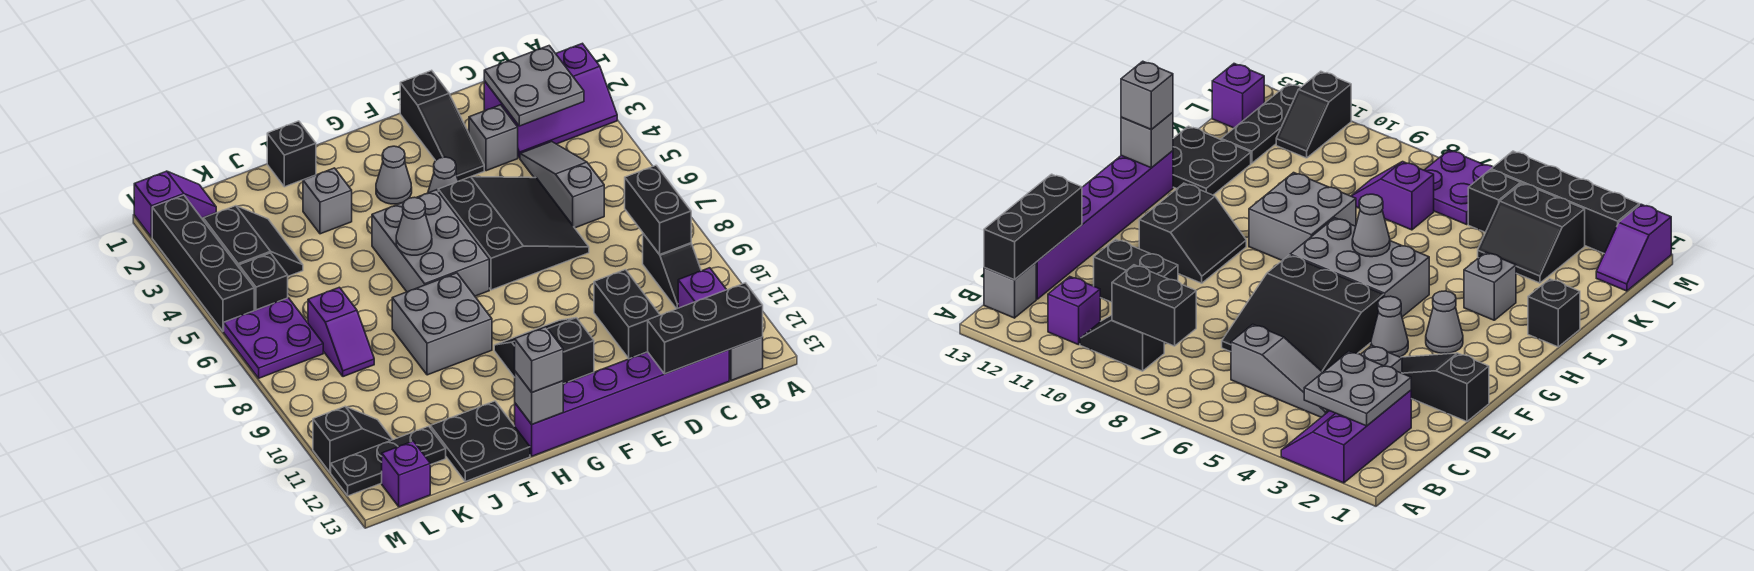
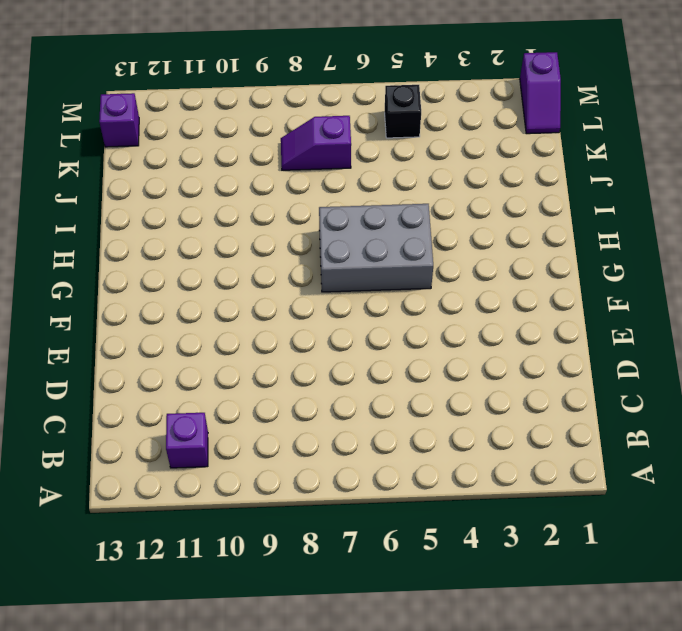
none -> purple slope A2:C3 level 1 top 2
none -> black slope B9:B10 level 1 top 9
none -> grey brick B13 level 1
none -> grey slope C4:C6 level 1 top 6

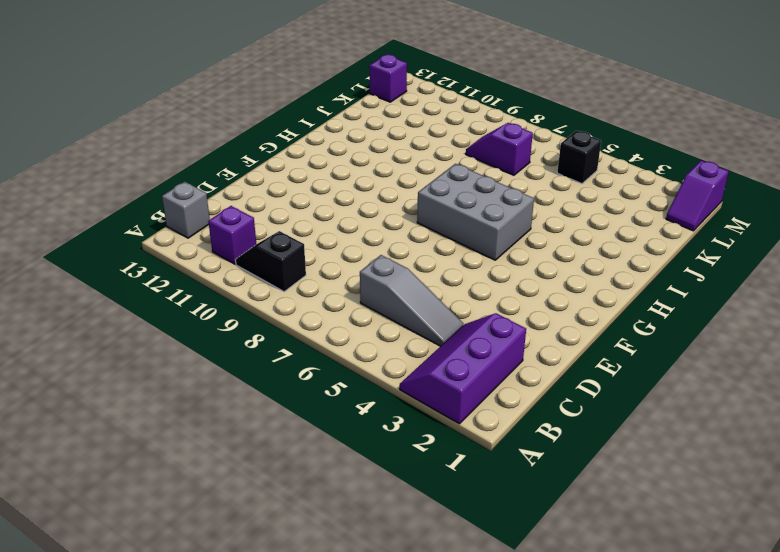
none -> purple brick C13:H13 level 1
none -> grey brick D3 level 1
none -> black slope D5:F7 level 1 top F
none -> black brick D10:D11 level 1

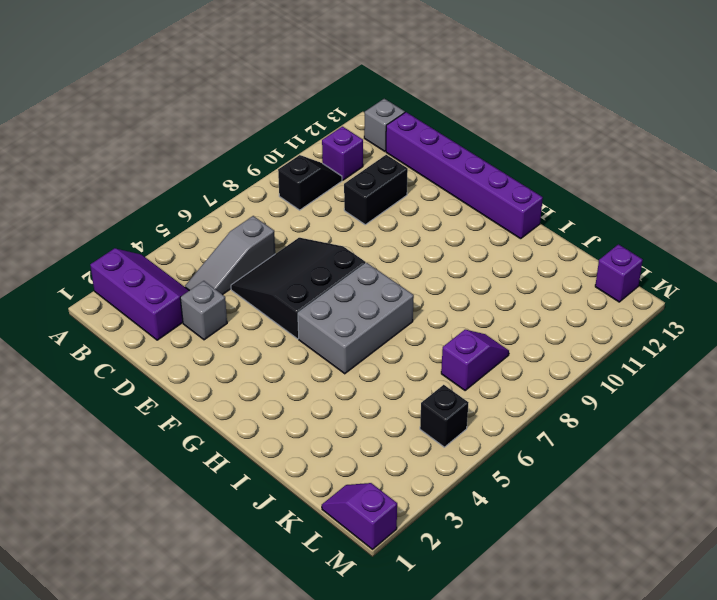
none -> black slope E1:E3 level 1 top 1
none -> grey cone F4 level 1
none -> black slope F10:G11 level 1 top 11
none -> grey cone G3 level 1

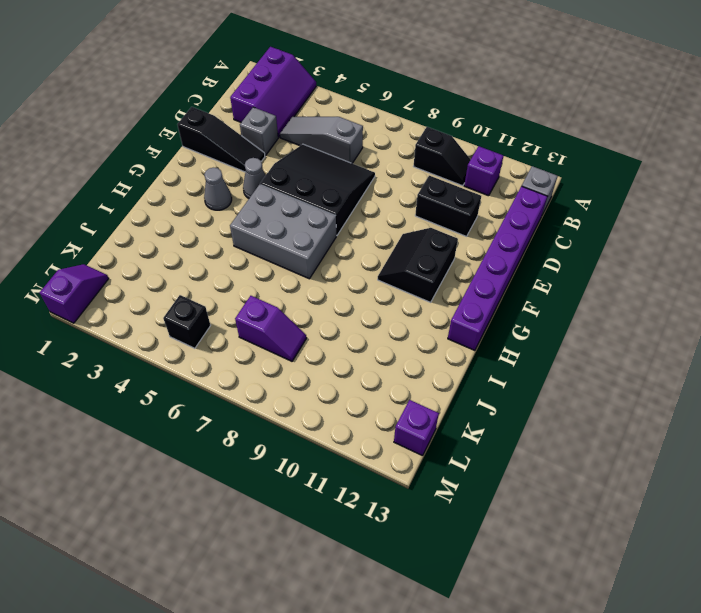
none -> grey brick H8:I9 level 1
none -> black brick I1 level 1
none -> grey brick I3 level 1
none -> black plate I12:J13 level 1

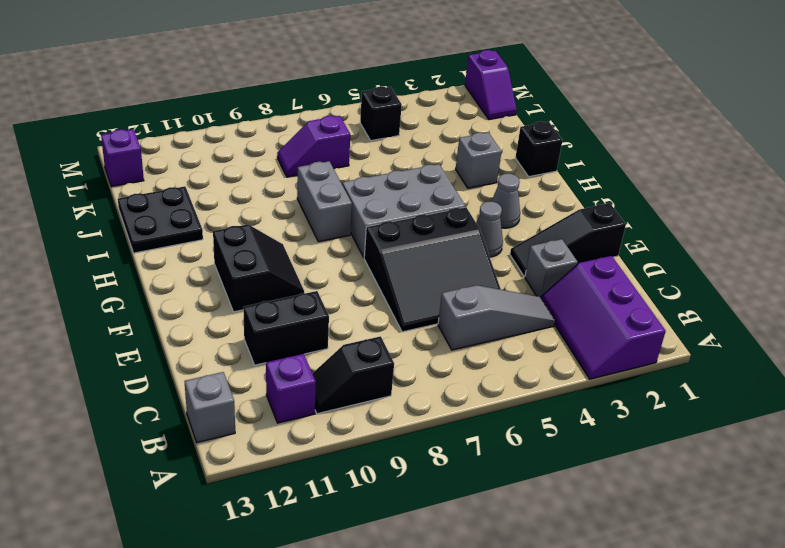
grey brick H8:I8 level 1 -> grey brick H8:I9 level 1
none -> purple brick C13:H13 level 1
none -> black slope K3:L4 level 1 top L
none -> black plate K12:M12 level 1
none -> purple plate L6:M7 level 1

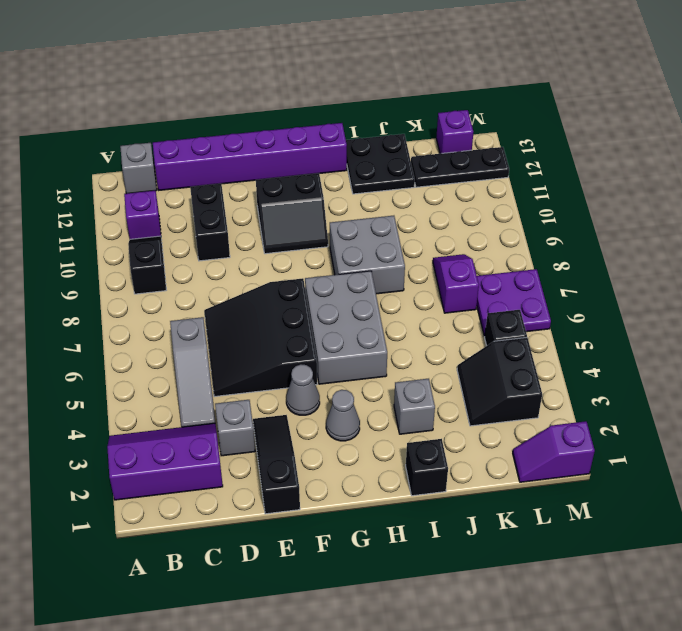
none -> black slope L11:M11 level 1 top M
none -> black brick M2:M5 level 1
none -> grey plate B2:C3 level 2
none -> black brick B8:B9 level 2

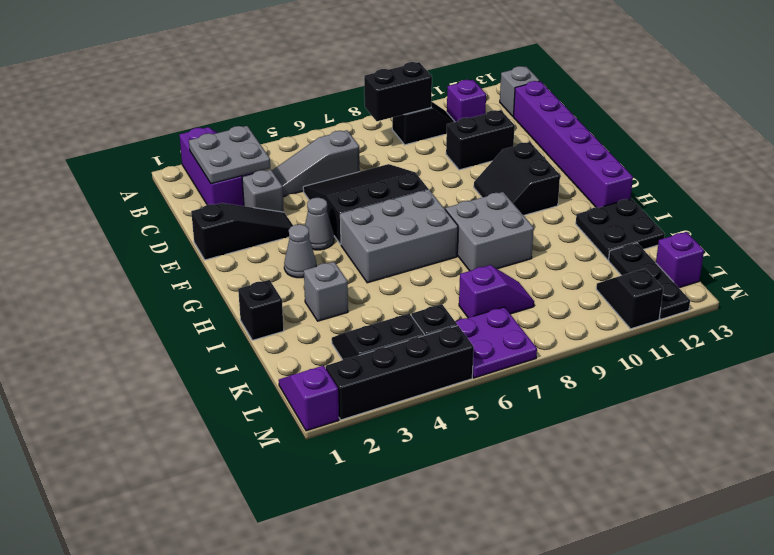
none -> black brick B13:D13 level 2
none -> grey cone H6 level 2
none -> grey brick H13 level 2
none -> grey brick H13 level 3

